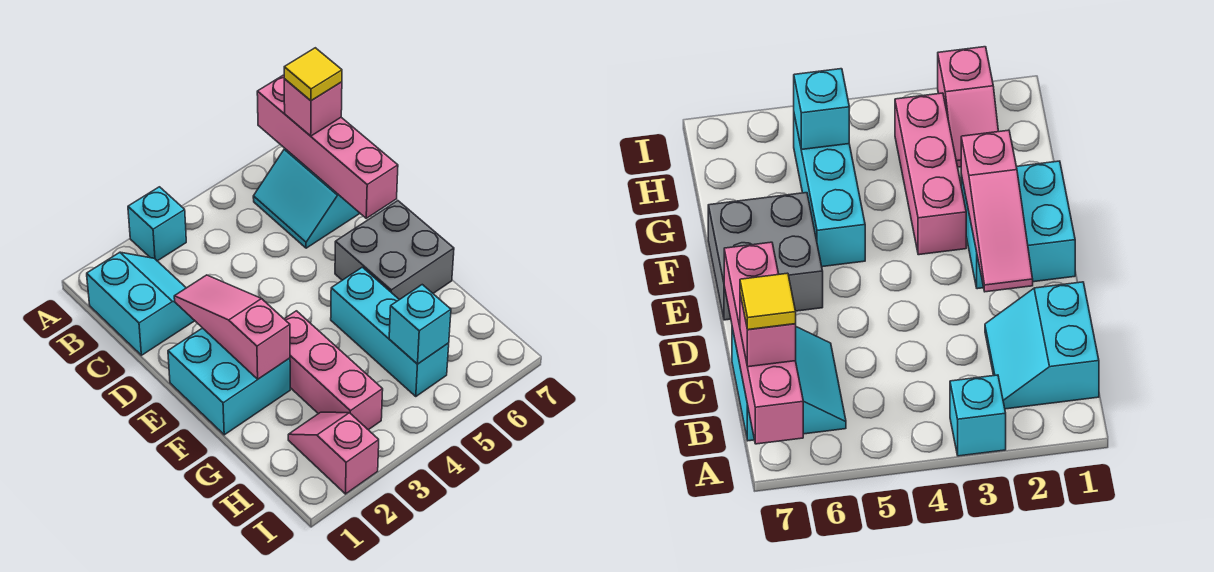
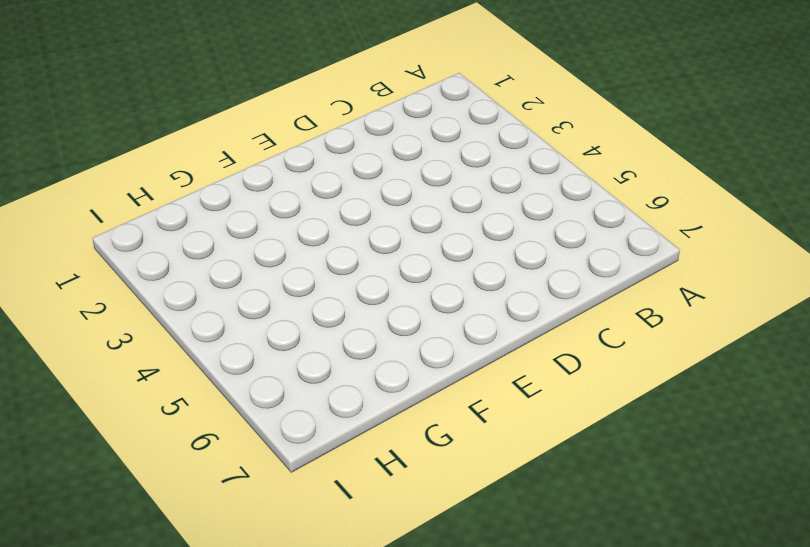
none -> cyan brick A3 level 1
none -> cyan slope B1:C2 level 1 top 1
none -> cyan slope B6:C7 level 1 top 7

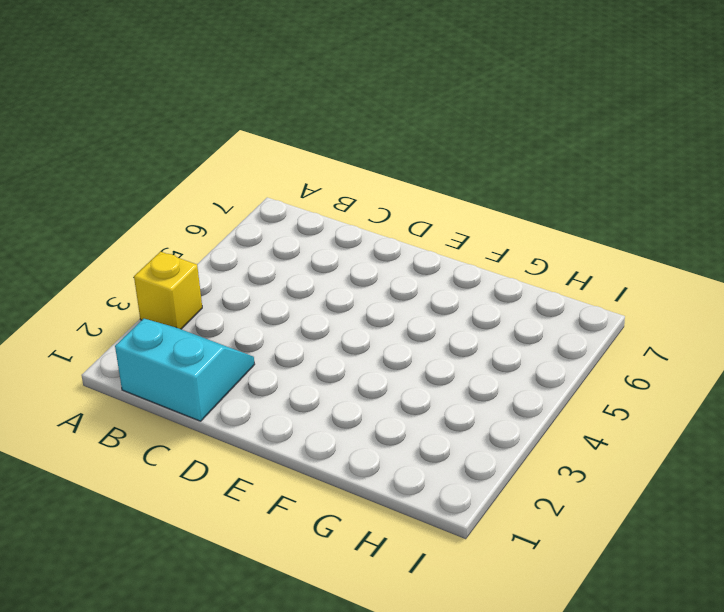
yellow brick A3 level 1 -> cyan brick A3 level 1
none -> cyan slope B6:C7 level 1 top 7
none -> cyan brick E1:F2 level 1
none -> grey brick E6:F7 level 1

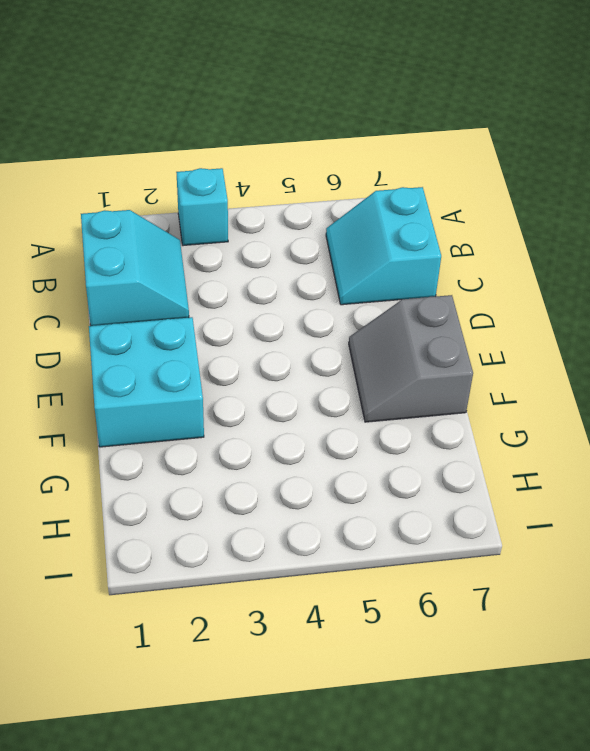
grey slope E6:F7 level 1 top 7 -> grey brick E6:F7 level 1
none -> pink brick F3:H3 level 1
none -> cyan brick F5:H5 level 1
none -> pink slope H2:I2 level 1 top I

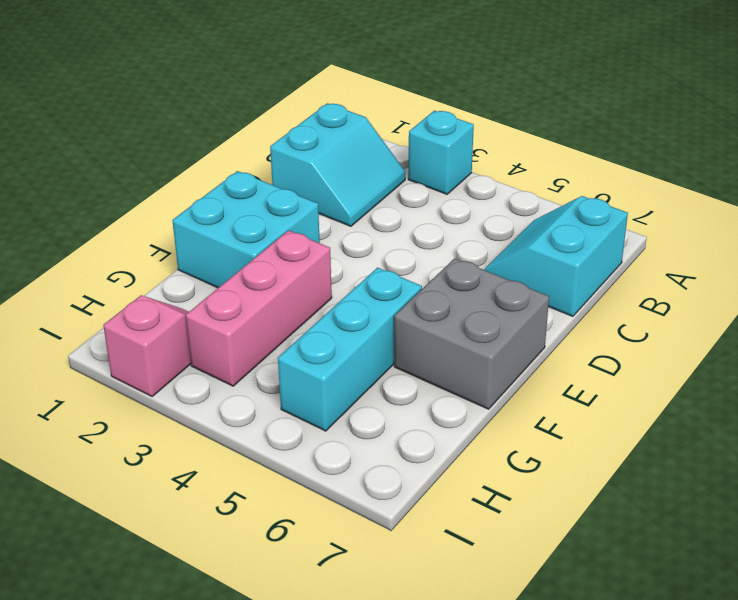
none -> pink brick A7:D7 level 2
none -> pink slope D2:F2 level 2 top F
none -> cyan brick H5 level 2

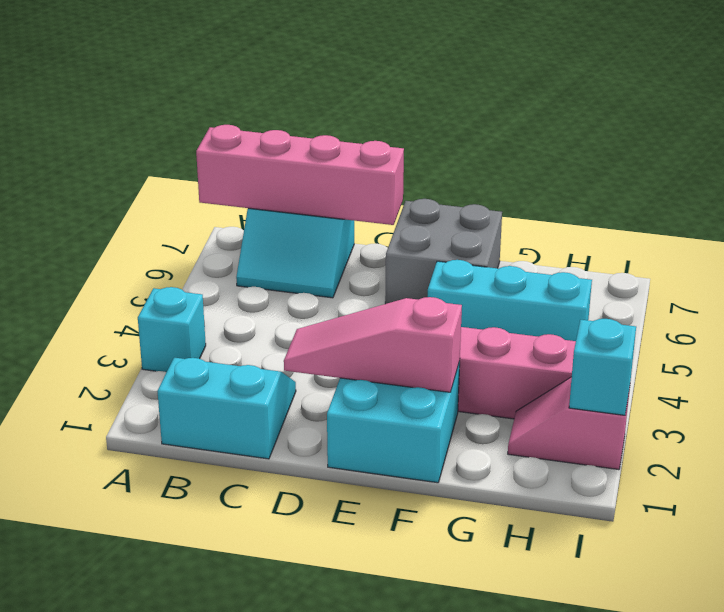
cyan brick I2 level 2 -> cyan brick H5 level 2
none -> pink brick B7 level 3
none -> yellow tile B7 level 4

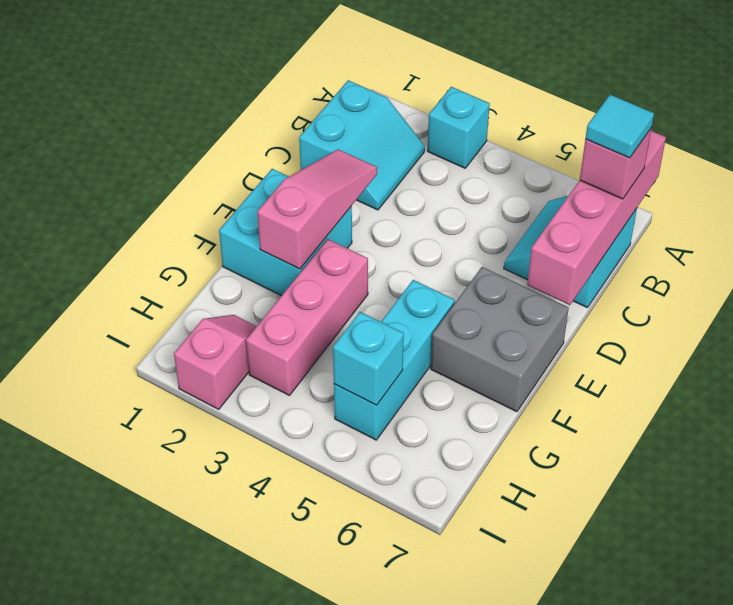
cyan tile B7 level 4 -> yellow tile B7 level 4

